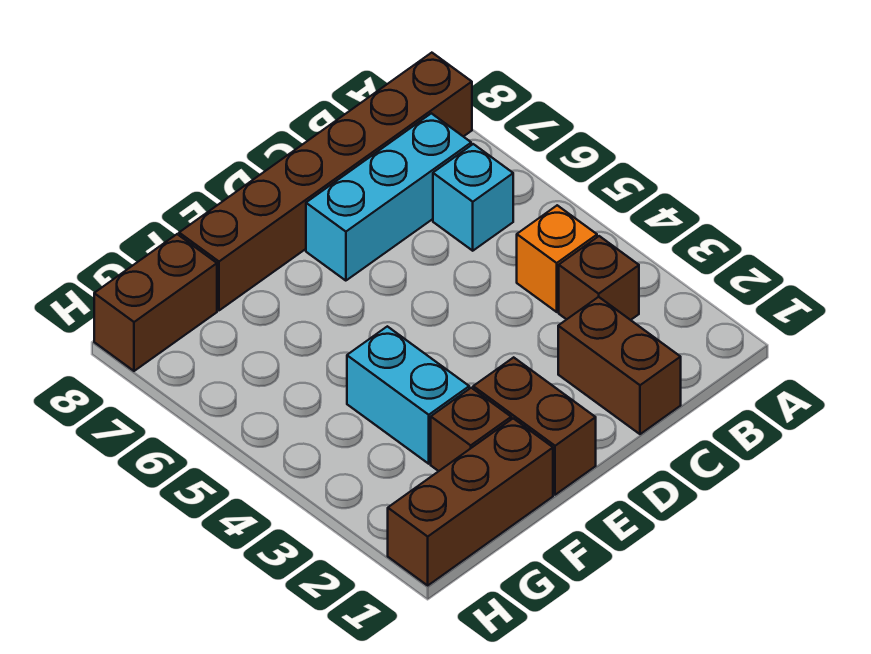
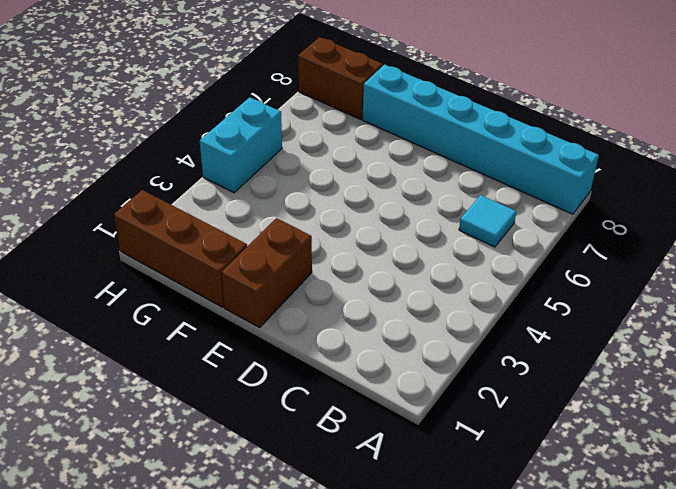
cyan brick A8:F8 level 1 -> brown brick A8:F8 level 1
cyan tile B6 level 1 -> cyan brick B6 level 1
cyan brick H4:H5 level 1 -> cyan brick F3:F4 level 1
none -> brown brick B3 level 1
none -> orange brick B4 level 1

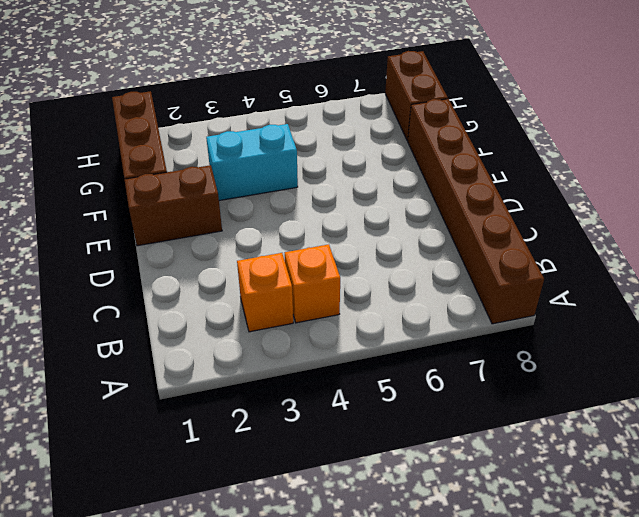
orange brick B3 level 1 -> brown brick B3 level 1
none -> cyan brick B6 level 1
none -> cyan brick B7:D7 level 1

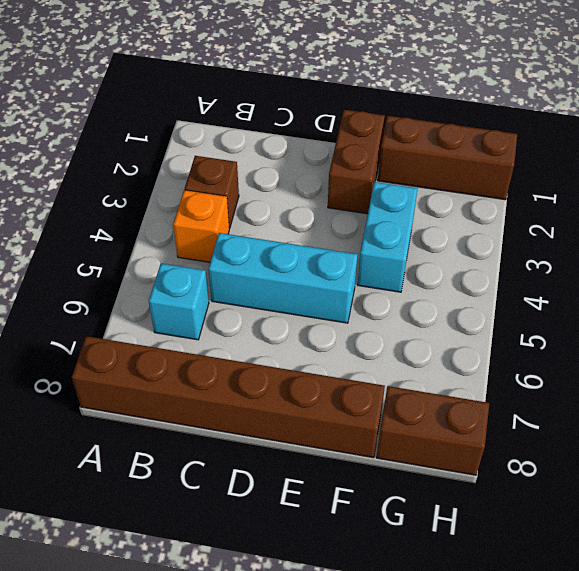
cyan brick C5:E5 level 1 -> cyan brick B7:D7 level 1
none -> brown brick C1:C2 level 1
none -> brown brick F2 level 1

